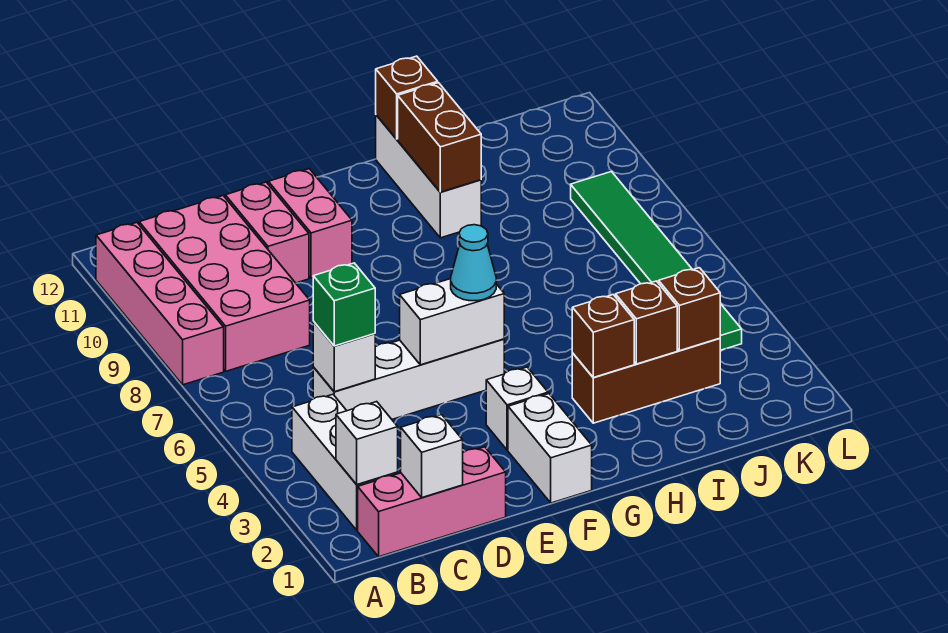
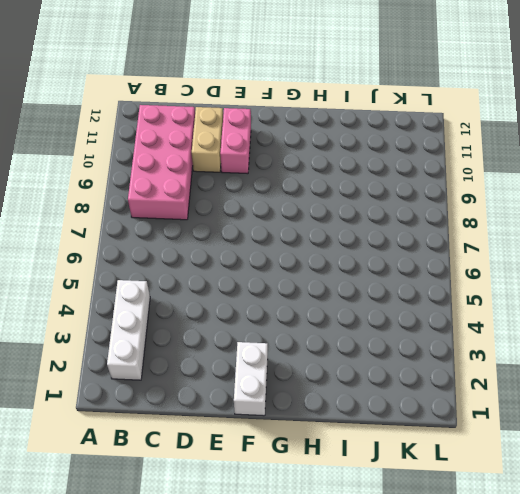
tan brick D10:D11 level 1 -> pink brick D10:D11 level 1
none -> pink brick A8:A11 level 1
none -> pink brick B1:D1 level 1
none -> white brick C5:F5 level 1

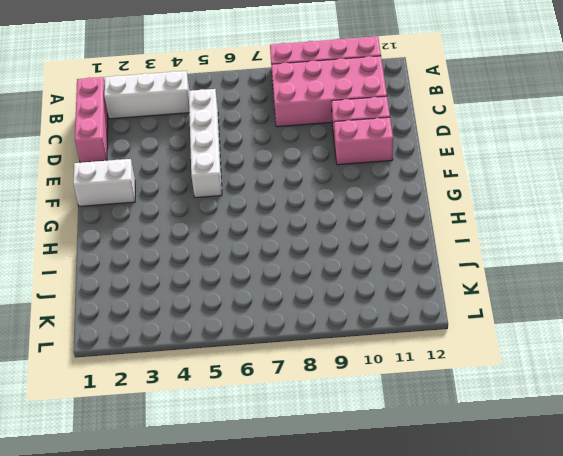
none -> white brick F3 level 1
none -> brown brick H3:J3 level 1
none -> white brick H10:H12 level 1

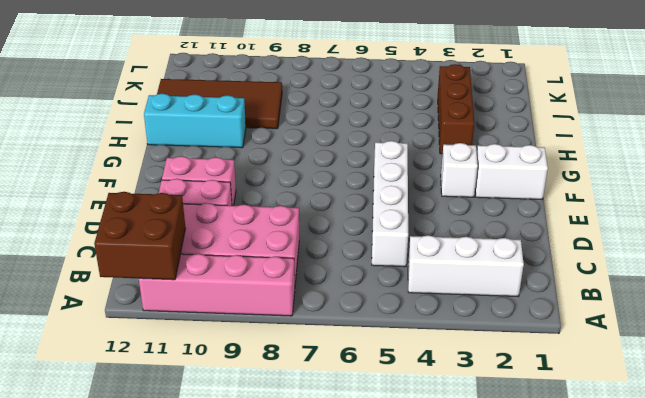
brown brick A11:B12 level 2 -> none
cyan brick H10:H12 level 1 -> white brick H10:H12 level 1
brown tile I9:J12 level 1 -> none
none -> pink brick B1:D1 level 1
none -> green tile K4:K9 level 1
none -> white brick B2 level 2

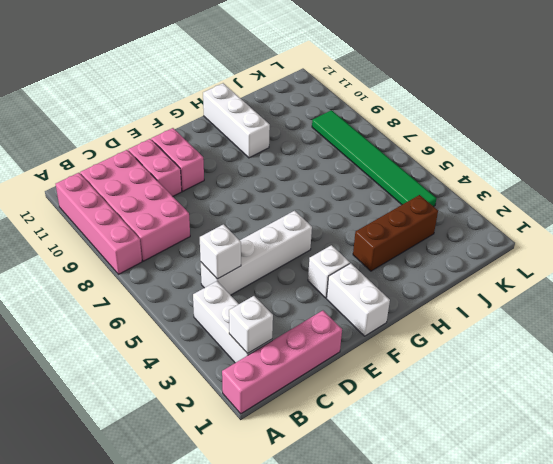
pink brick A1:D1 level 1 -> pink brick B1:D1 level 1
none -> white brick C1 level 2
none -> white brick E5:F5 level 2
none -> brown brick H3 level 2

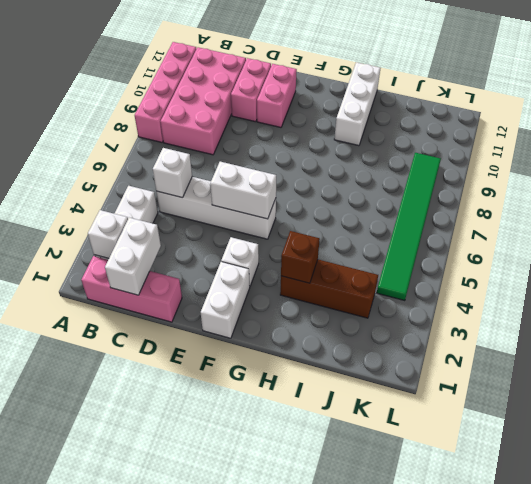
white brick C1:C2 level 2 -> white brick C1 level 2
none -> brown brick H10:H11 level 2
none -> brown brick H12 level 2
none -> brown brick I3 level 2

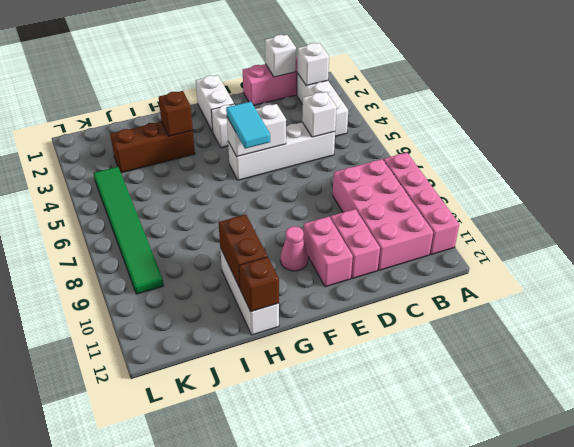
cyan tile F5:F6 level 3 -> cyan cone F5 level 3
pink cone F10 level 1 -> none
none -> brown brick I3 level 2
none -> brown brick J3 level 2
none -> green brick C5 level 3

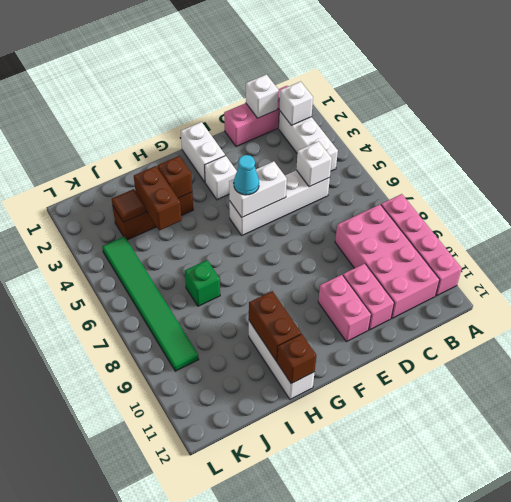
brown brick I3:I4 level 2 -> brown brick I3 level 2
green brick I7 level 1 -> green brick C5 level 3
brown tile J3 level 2 -> brown brick J3 level 2

